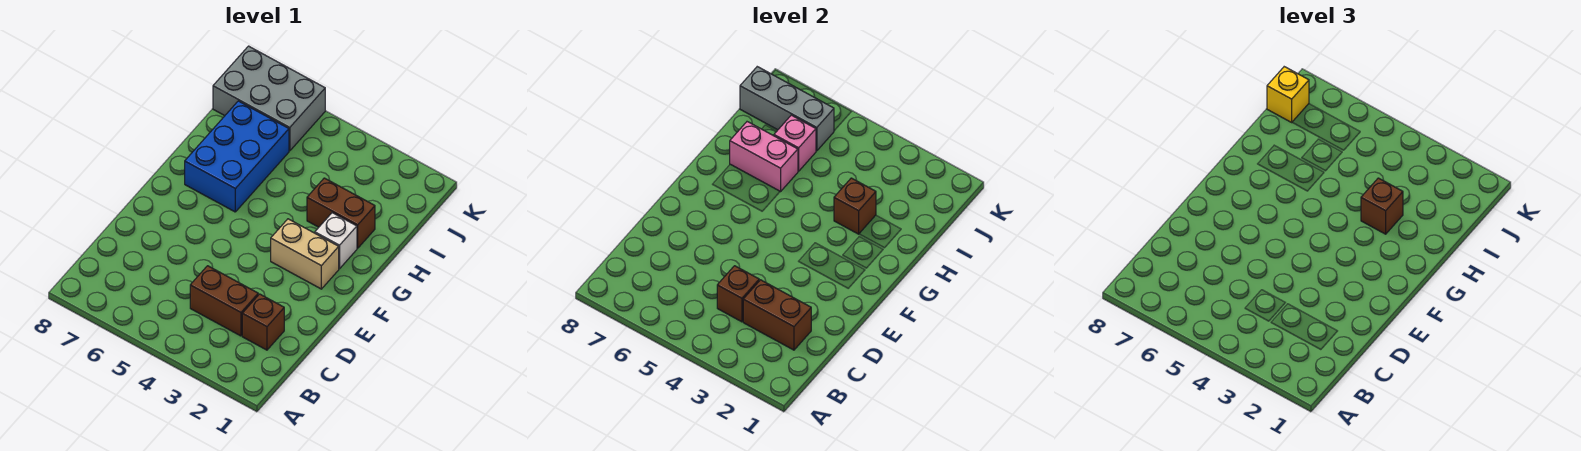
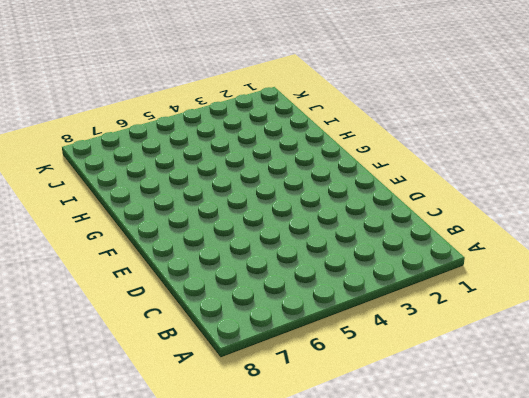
none -> brown brick C2 level 1
none -> brown brick C3:C4 level 1
none -> tan brick F2:F3 level 1

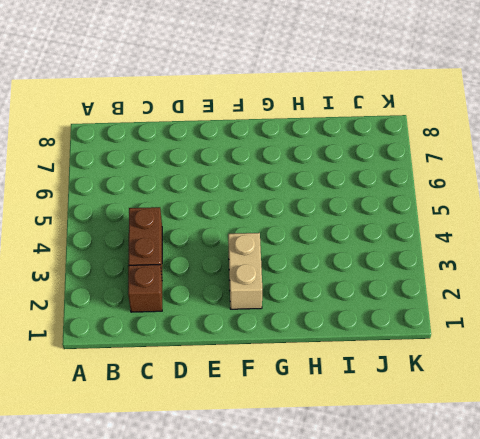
none -> white brick G2 level 1
none -> blue brick G6:I7 level 1
none -> brown brick H2:H3 level 1

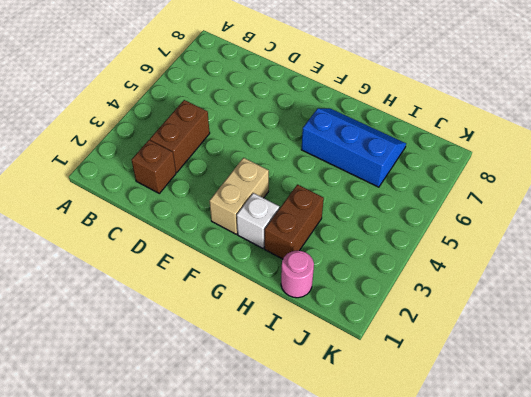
blue slope G6:I7 level 1 top 6 -> blue brick G6:I7 level 1
pink round brick I1 level 1 -> none
none -> grey brick J6:K8 level 1
none -> brown brick C2:C3 level 2
none -> brown brick C4 level 2

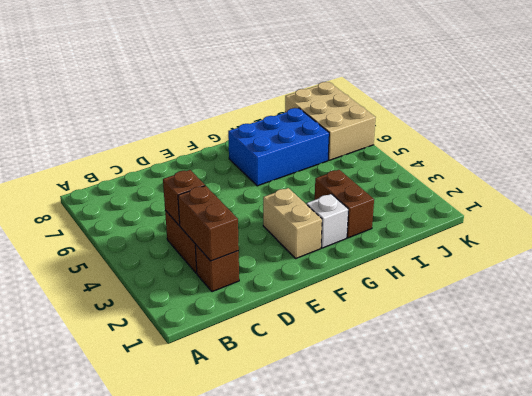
tan brick J6:K8 level 1 -> grey brick J6:K8 level 1
none -> brown brick H3 level 2
none -> pink brick H6:H7 level 2
none -> pink brick I6 level 2

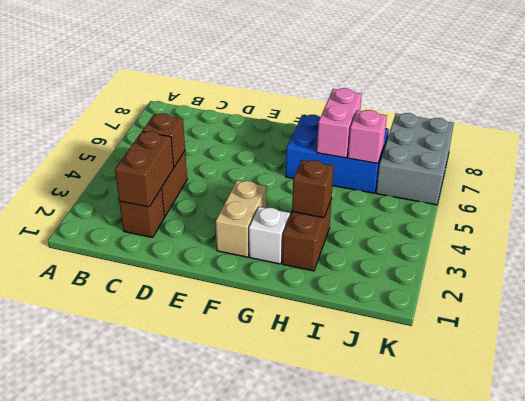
none -> grey brick J6:J8 level 2
none -> brown brick H3 level 3
none -> yellow brick J8 level 3

